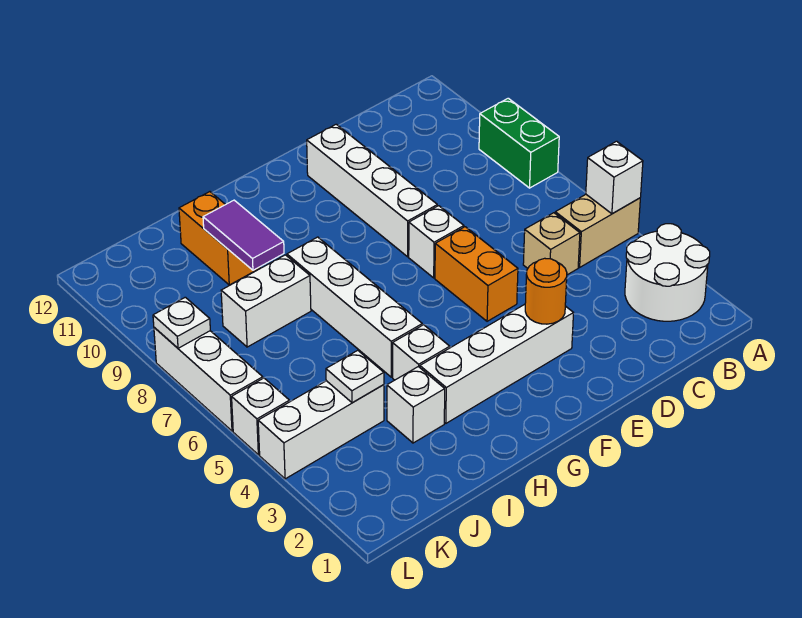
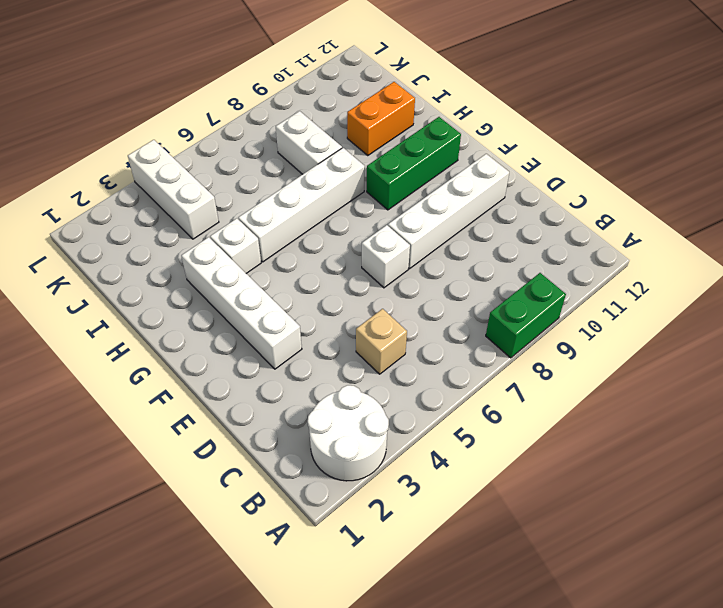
green brick G9:G11 level 1 -> none
none -> tan brick A5:B5 level 1
none -> orange brick E5:E6 level 1
none -> white brick I3 level 1

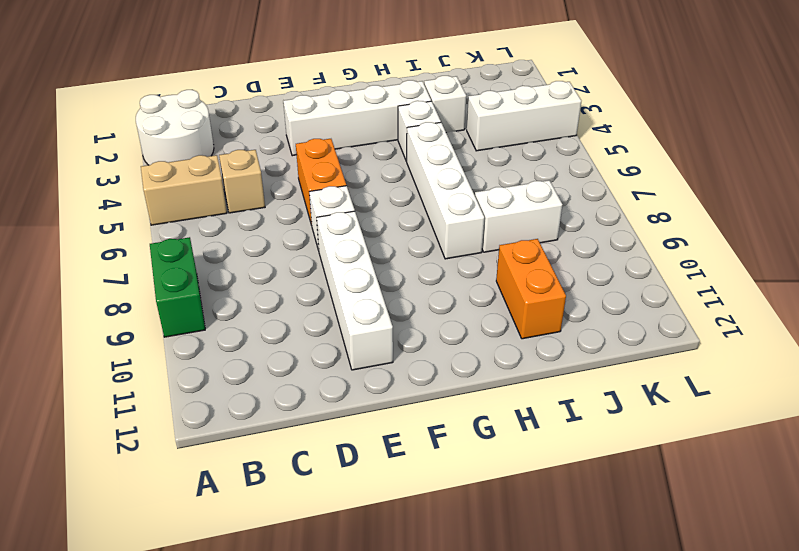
none -> white brick L5 level 1
none -> white brick L6:L8 level 1
none -> white brick A5 level 2

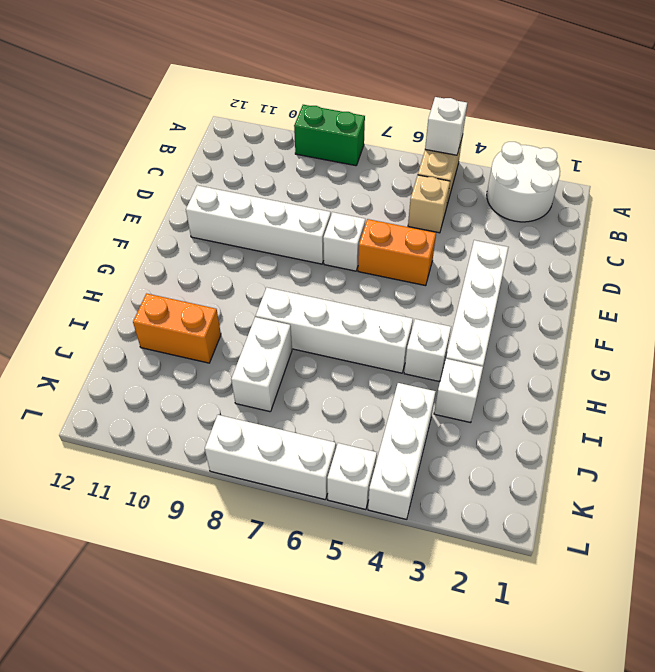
none -> orange round brick E3 level 2
none -> purple tile I9:I10 level 2
none -> white plate J4 level 2

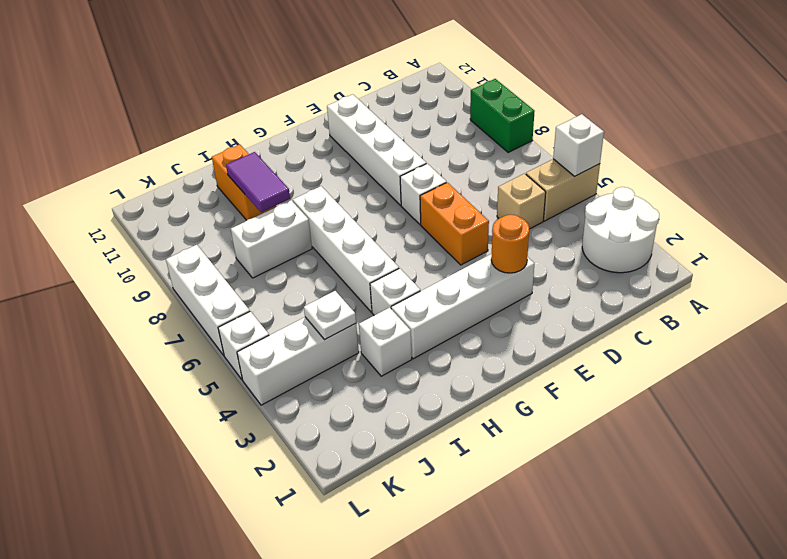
none -> white plate L8 level 2

